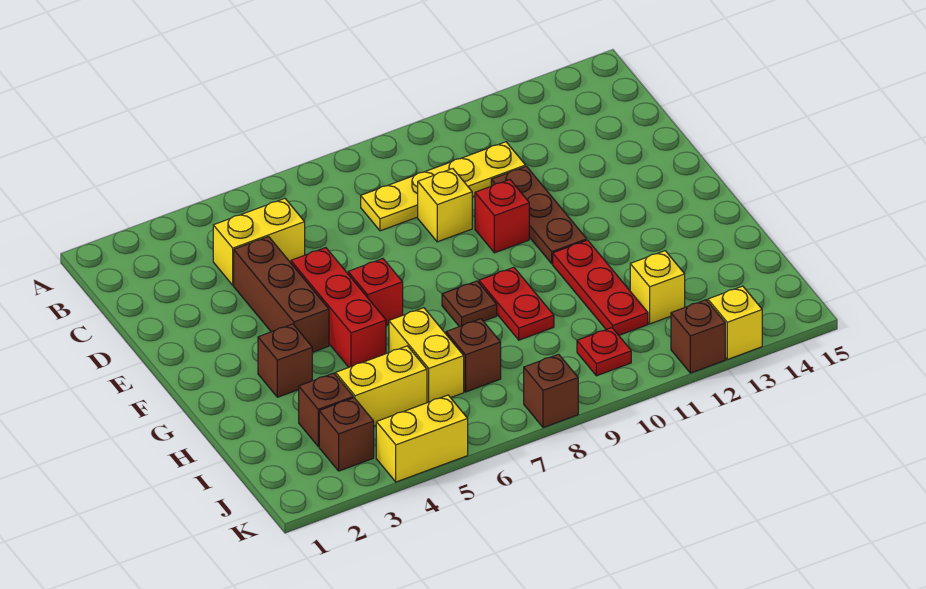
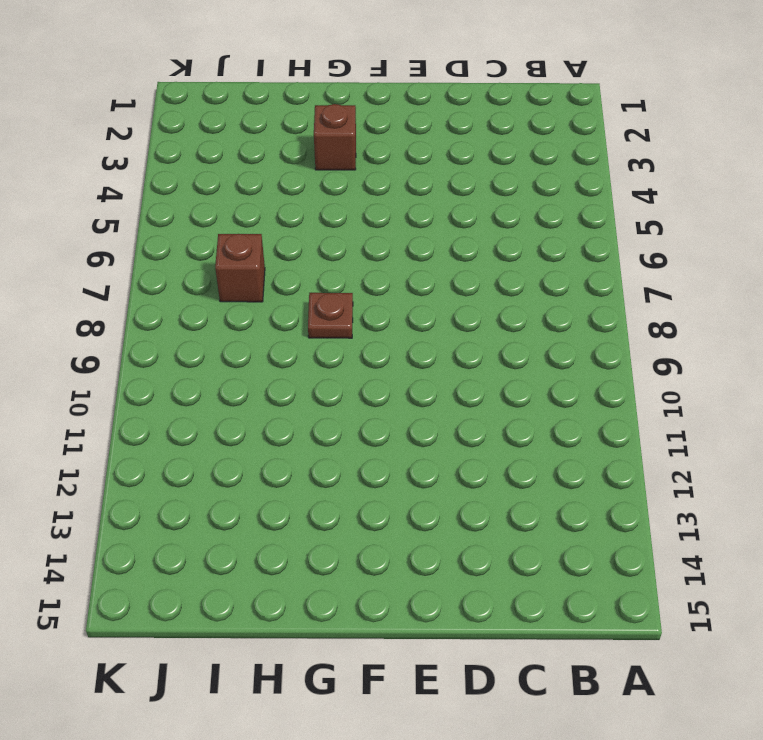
none -> yellow brick C4:C5 level 1
none -> yellow plate C8:C11 level 1
none -> brown brick D4:F4 level 1

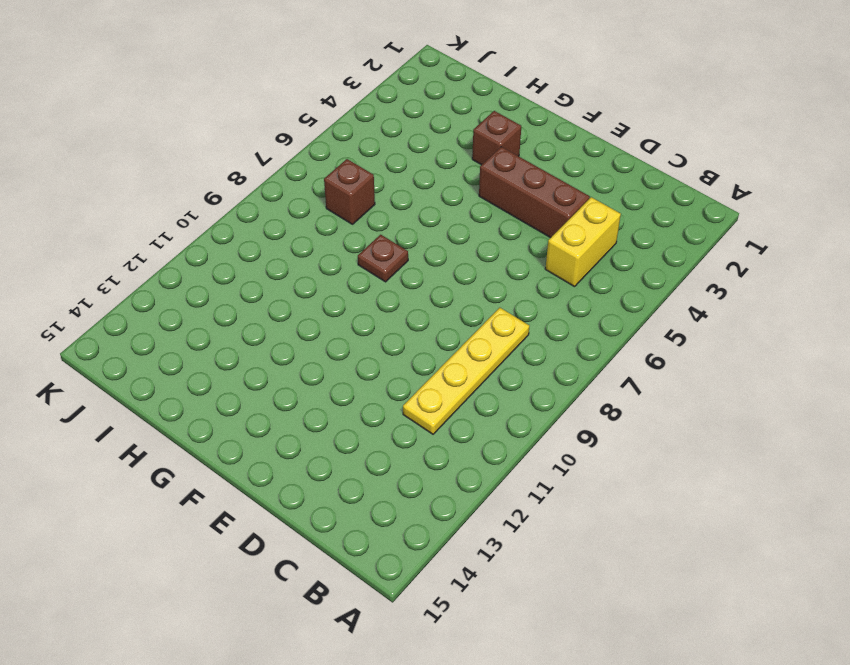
none -> yellow brick D9 level 1
none -> brown plate D11:F11 level 1
none -> red brick E5:G5 level 1

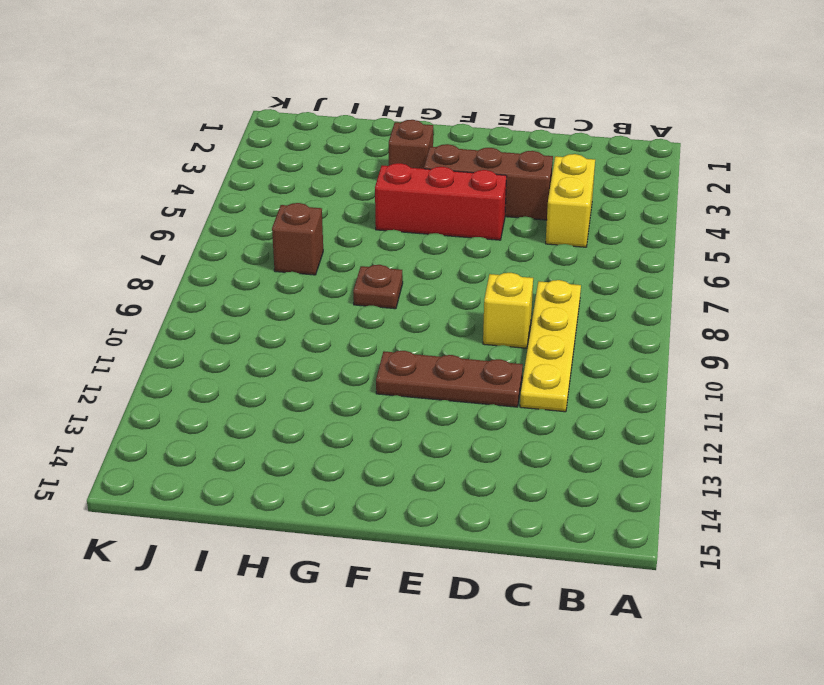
none -> red brick E10 level 1
none -> red brick F6 level 1
none -> red plate G9:H9 level 1

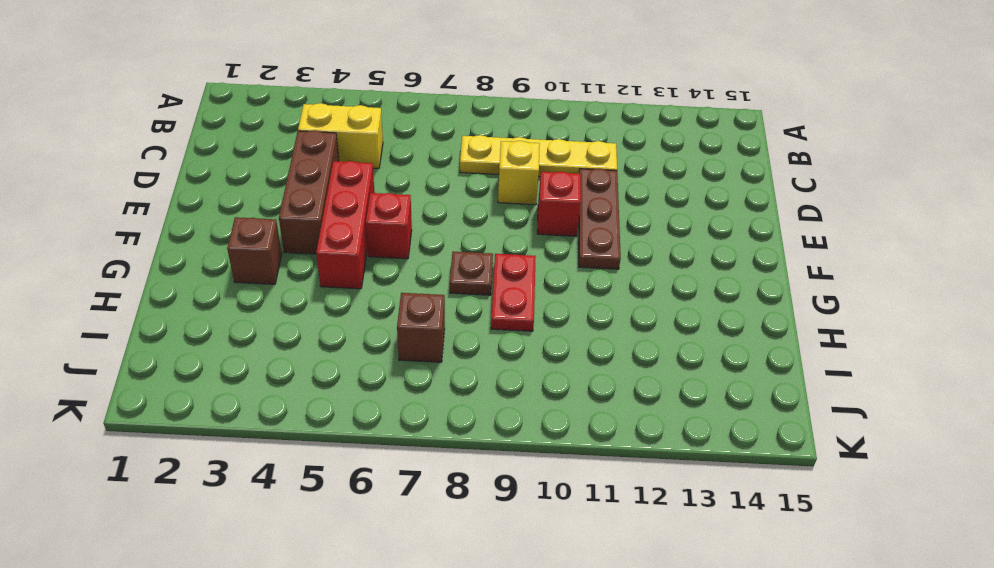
none -> red plate G11:I11 level 1
none -> yellow brick H6:I6 level 1
none -> brown brick I3 level 1

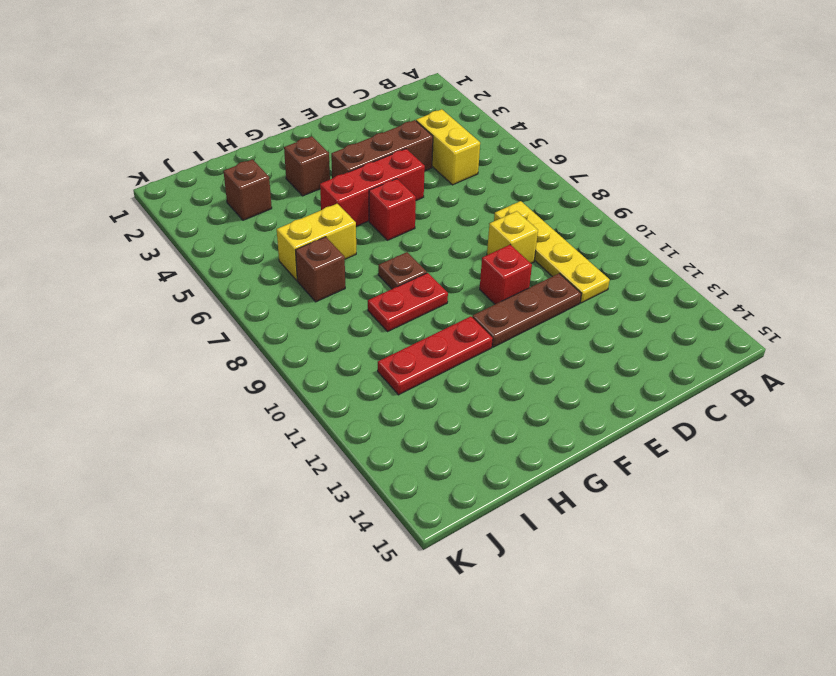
none -> yellow brick I4:I5 level 1
none -> yellow brick I12 level 1
none -> brown brick J3 level 1

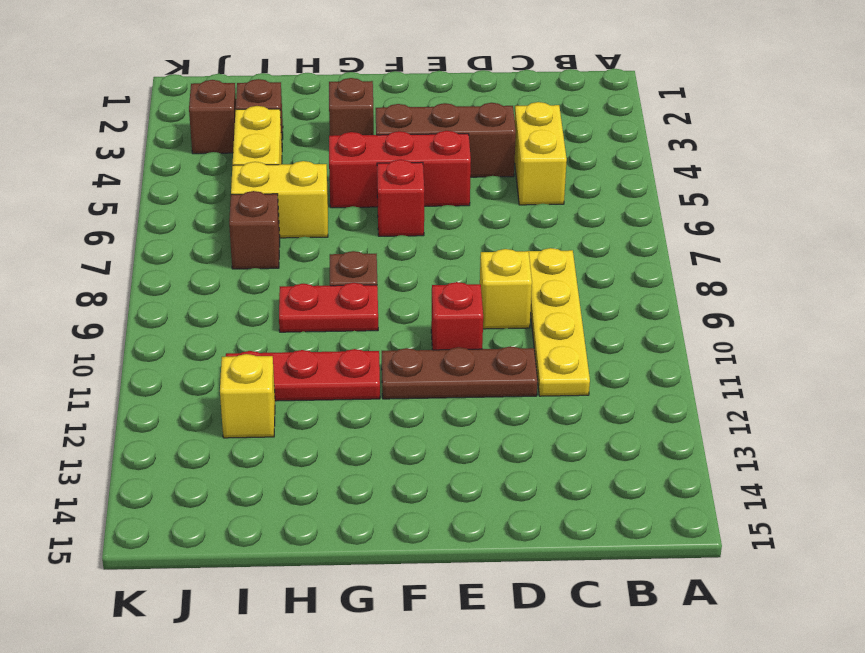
none -> red plate J10 level 1
none -> yellow brick K4:K5 level 1
none -> brown brick K8 level 1

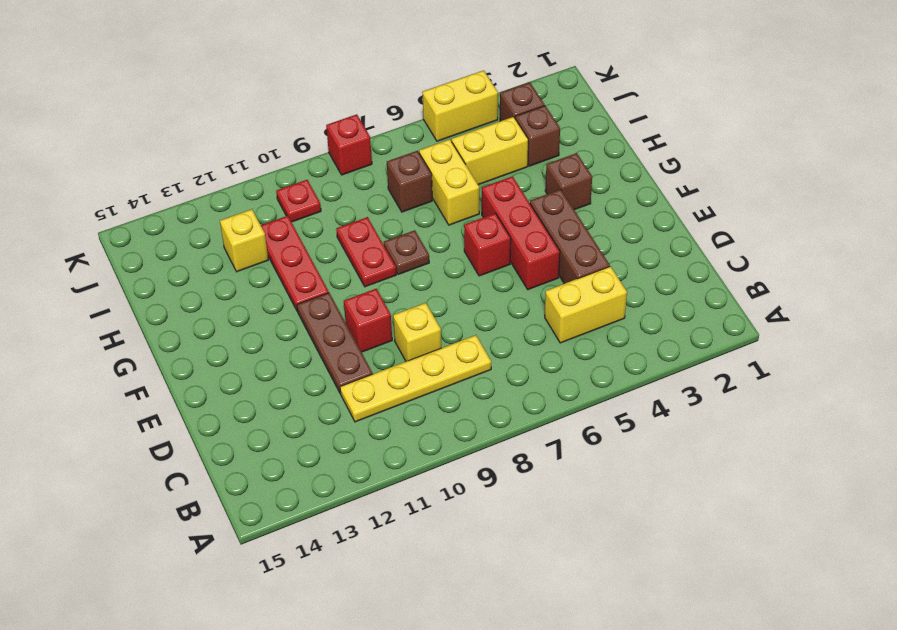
red brick K8 level 1 -> brown brick K8 level 1
none -> brown brick K12 level 1
none -> yellow brick K13 level 1

